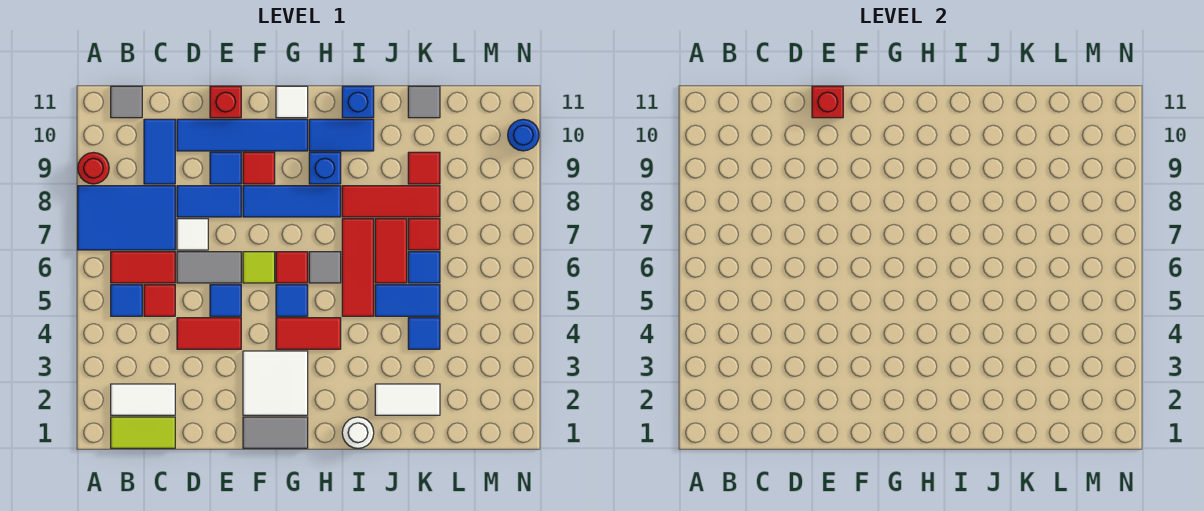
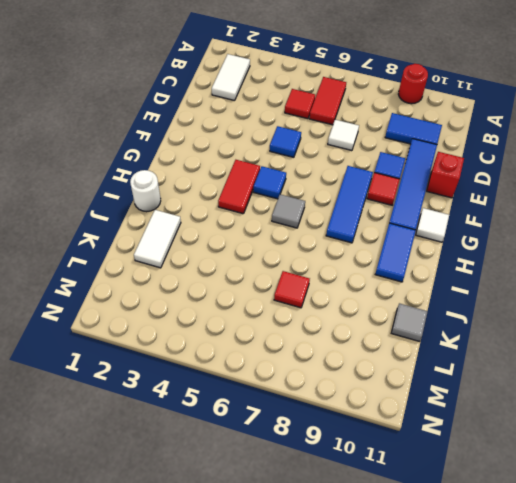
none -> blue tile A7:C8 level 1
none -> lime tile B1:C1 level 1
none -> blue tile B5 level 1
none -> grey tile B11 level 1

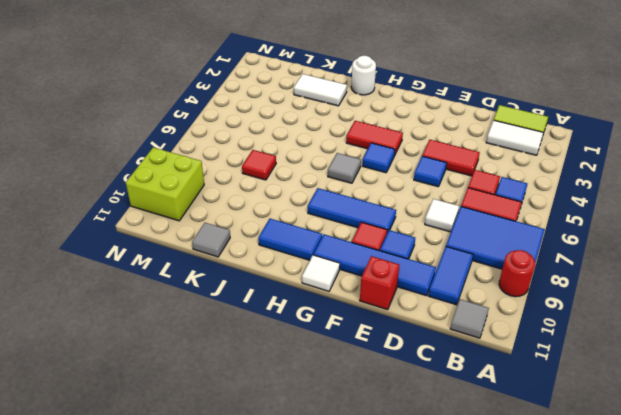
lime brick M9:N10 level 1 -> blue round brick N10 level 1
none -> grey tile D6:E6 level 1
none -> blue tile D8:E8 level 1
none -> grey tile F1:G1 level 1
none -> white tile F2:G3 level 1

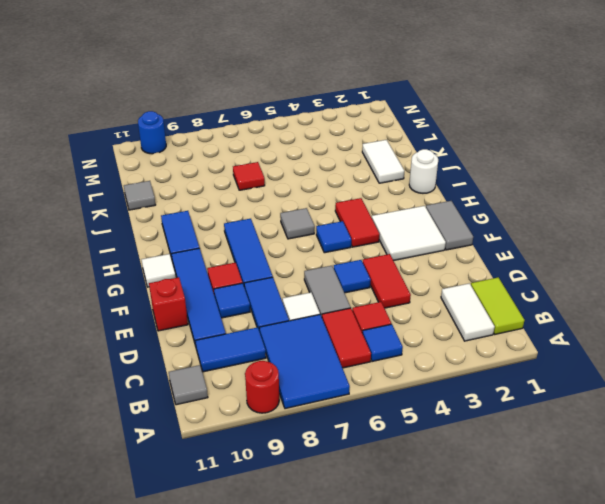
none -> lime tile F6 level 1
none -> red tile G6 level 1
none -> blue brick H9 level 1
none -> red tile I5:I7 level 1

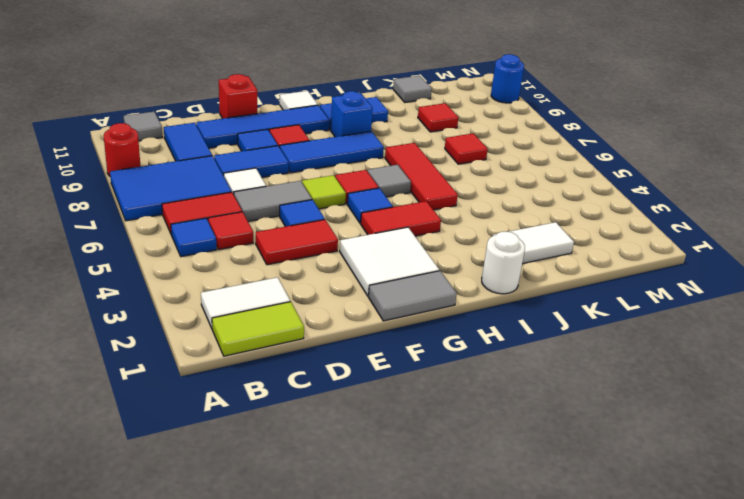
none -> red tile I8:K8 level 1
none -> blue brick I11 level 1
none -> blue tile J5:K5 level 1
none -> red tile J6:J7 level 1

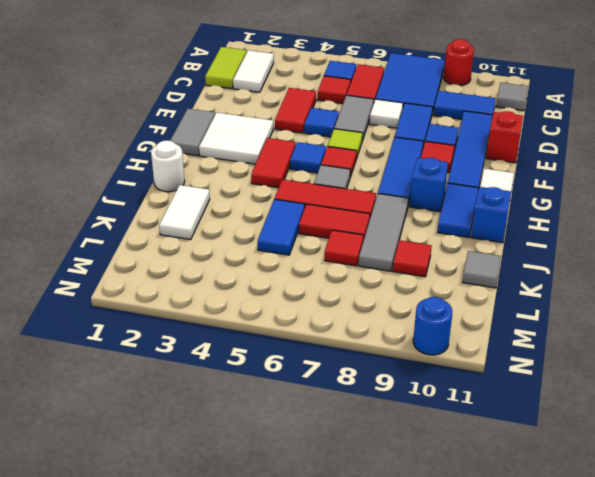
grey tile I8:K8 level 1 -> red tile I8:K8 level 1
none -> blue tile K4 level 1
none -> blue tile K6 level 1
none -> red brick E11 level 2

